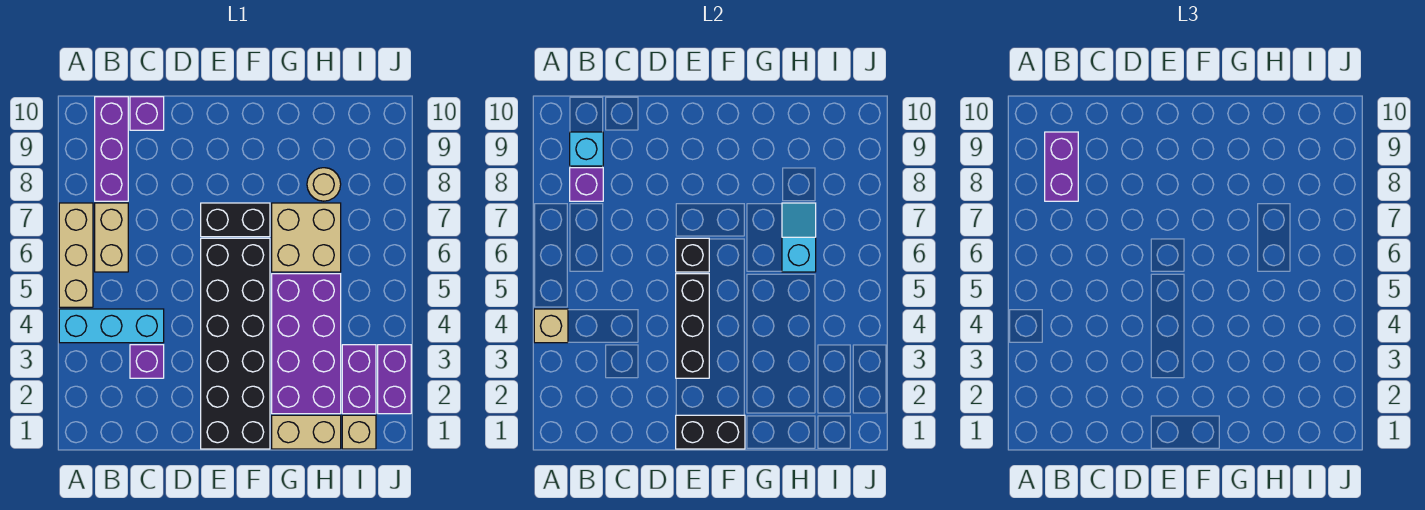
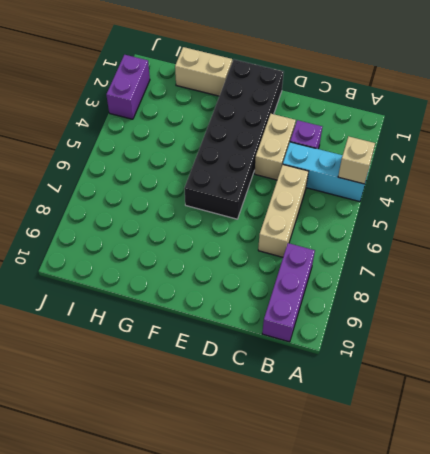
tan brick C5:C7 level 1 -> tan brick A5:A7 level 1
tan brick D3:D4 level 1 -> tan brick B6:B7 level 1
none -> purple brick C10 level 1
none -> black brick E7:F7 level 1
none -> purple brick G2:H5 level 1

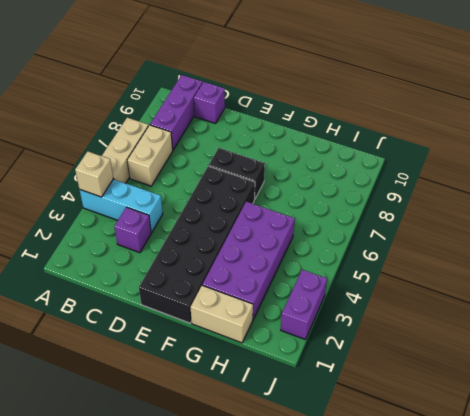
none -> tan brick G6:H7 level 1
none -> tan round brick H8 level 1
none -> tan brick I1 level 1

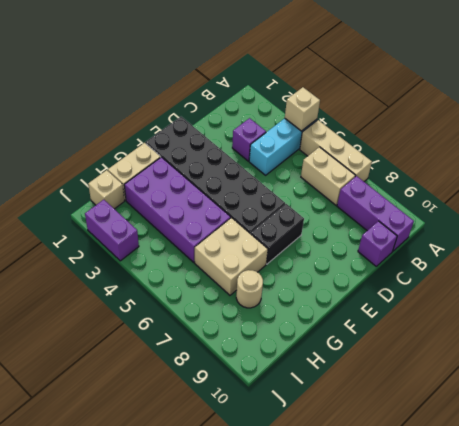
none -> purple brick I2:I3 level 1
none -> purple brick B8 level 2
none -> cyan brick B9 level 2

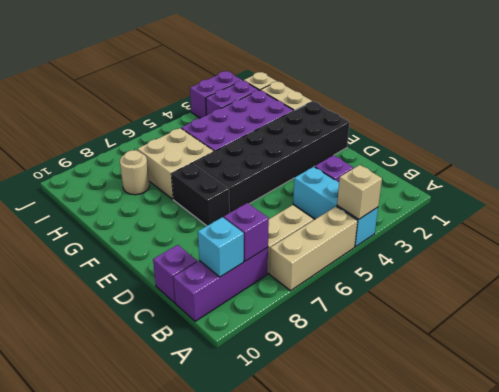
none -> black brick E1:F1 level 2
none -> black brick E3:E5 level 2
none -> black brick E6 level 2

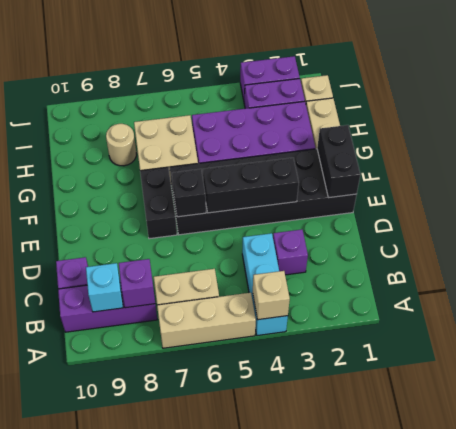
none -> cyan slope H6:H7 level 2 top 6
none -> purple brick B8:B9 level 3

